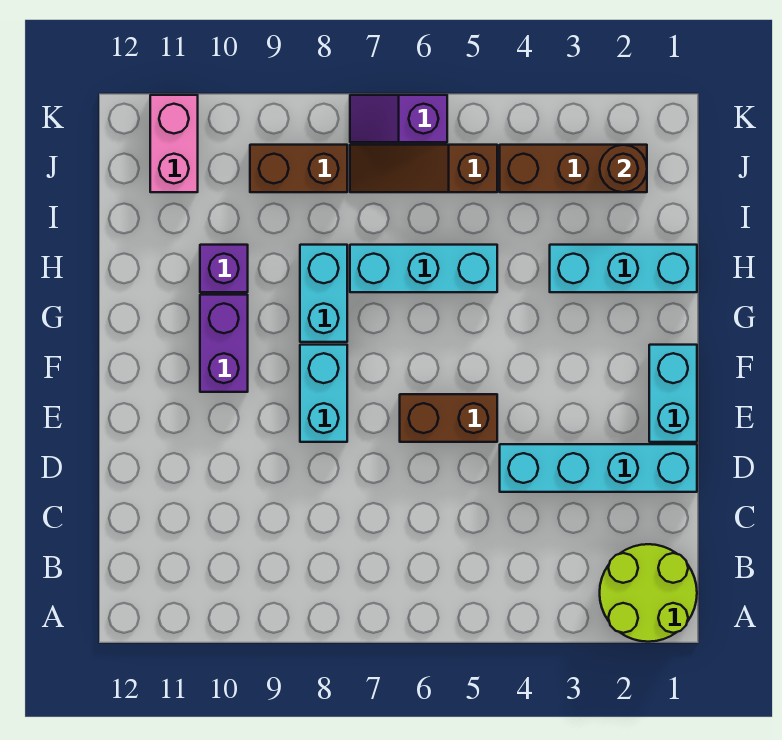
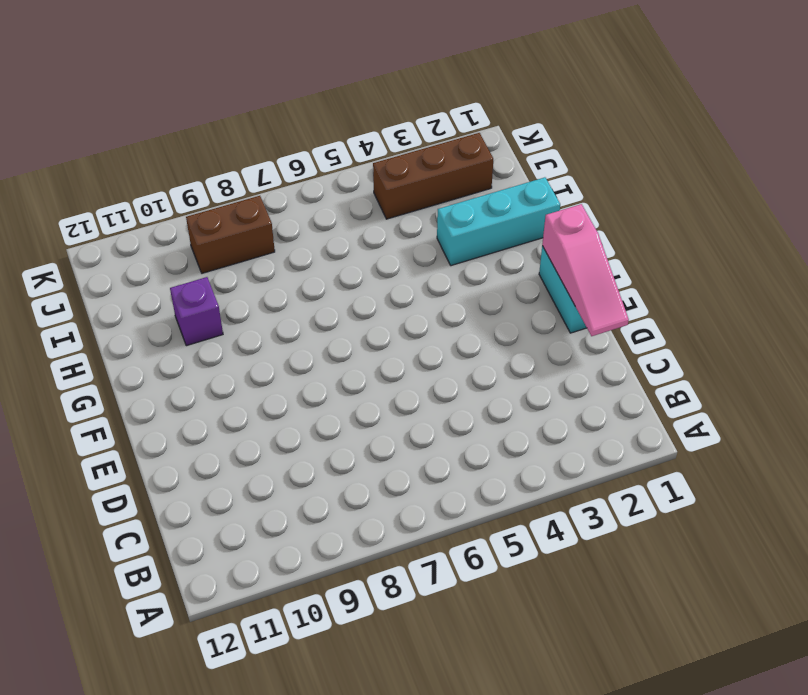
pink slope D1:F1 level 2 top F -> none
none -> lime round brick A1:B2 level 1
none -> cyan brick D1:D4 level 1
none -> brown brick E5:E6 level 1

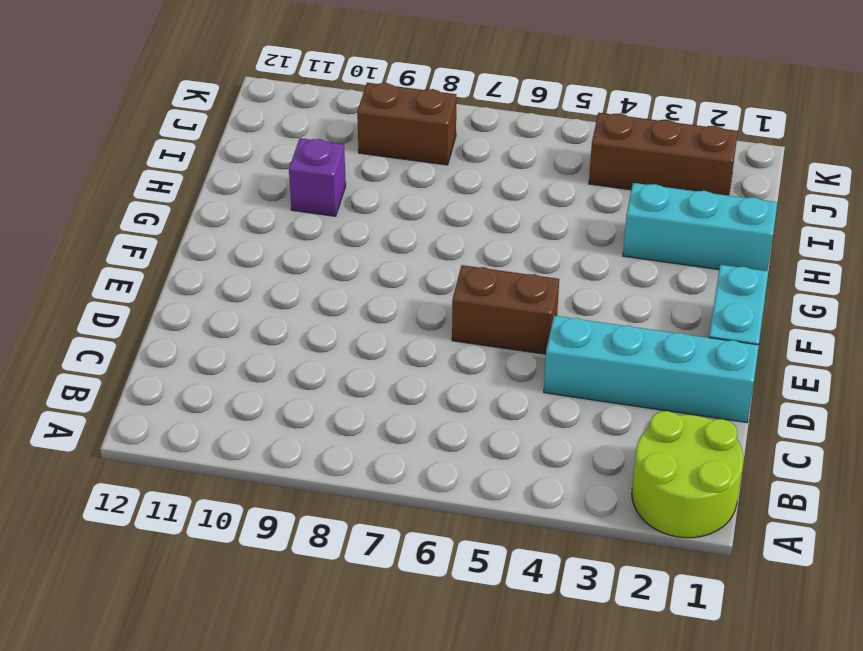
none -> cyan brick E8:F8 level 1
none -> purple brick F10:G10 level 1
none -> cyan brick G8:H8 level 1

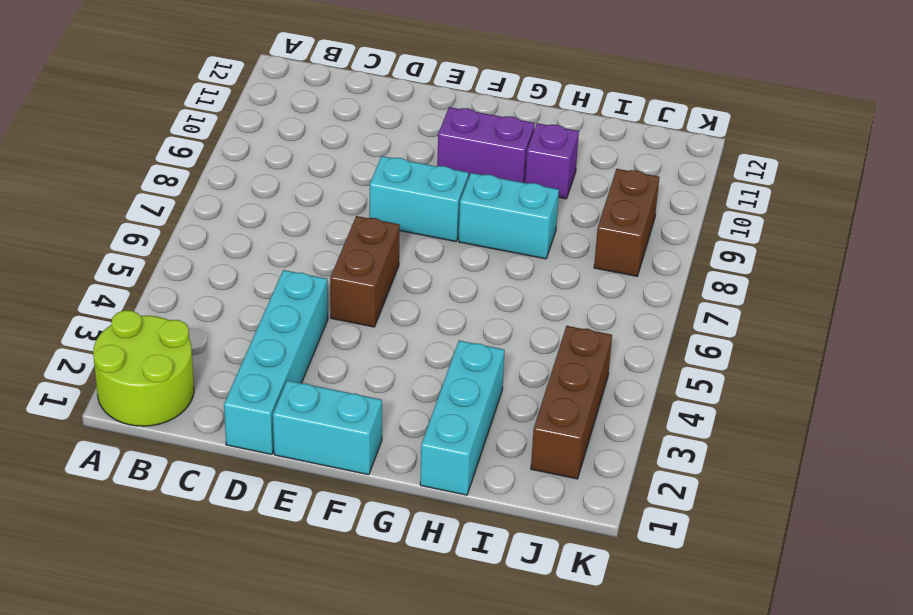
none -> cyan brick H5:H7 level 1
none -> brown slope J5:J7 level 1 top 5
none -> pink brick J11:K11 level 1

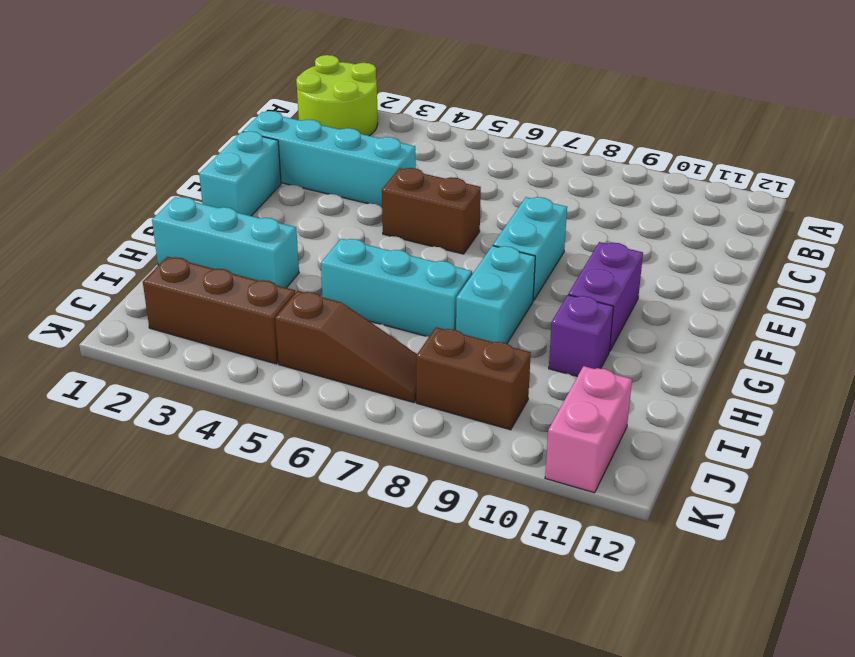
none -> purple slope K6:K7 level 1 top 6
none -> brown round brick J2 level 2

